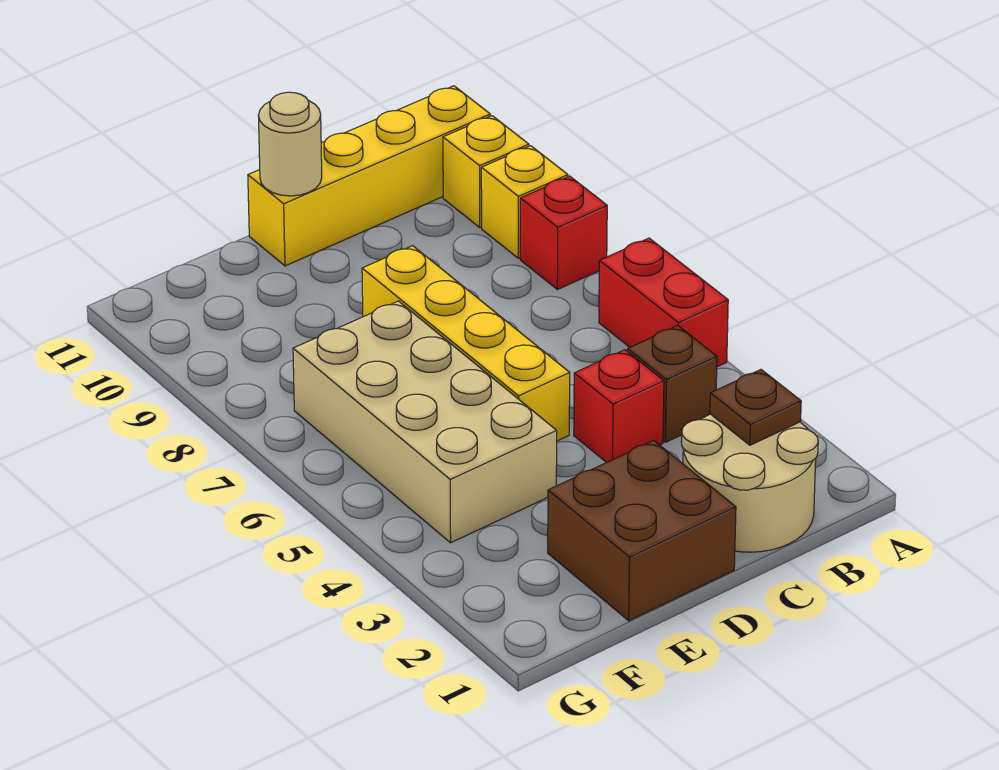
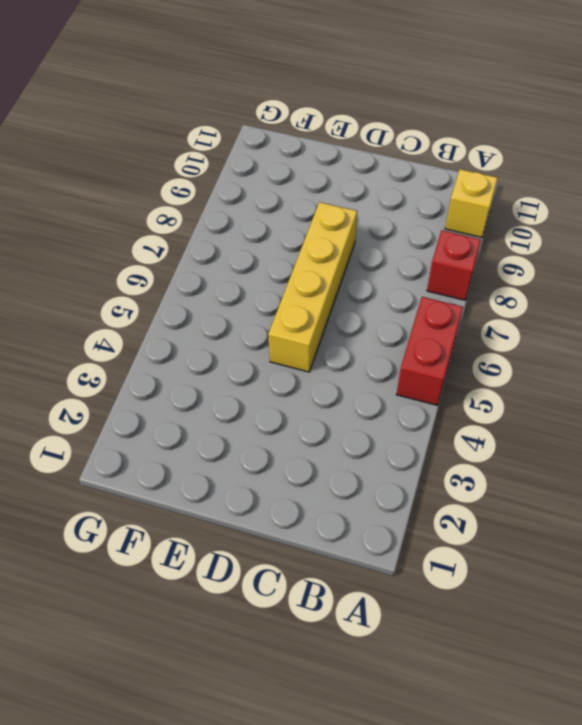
none -> yellow brick A9 level 1
none -> yellow brick A11:D11 level 1
none -> tan round brick B1:C2 level 1

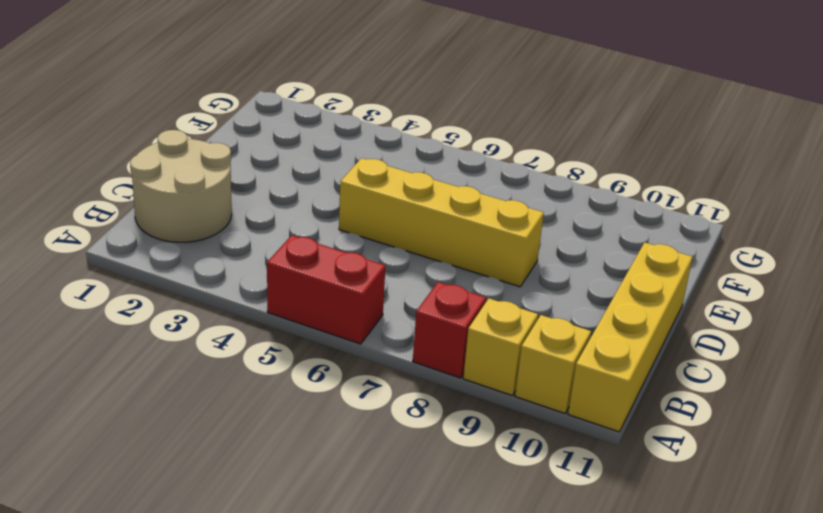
none -> brown brick B4 level 1
none -> red brick C4 level 1
none -> brown brick D1:E2 level 1

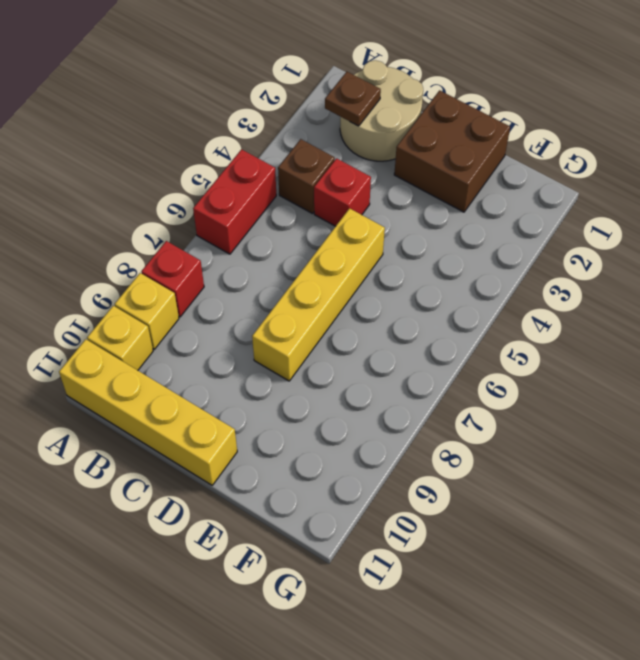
none -> tan brick E4:F7 level 1
none -> tan round brick D11 level 2

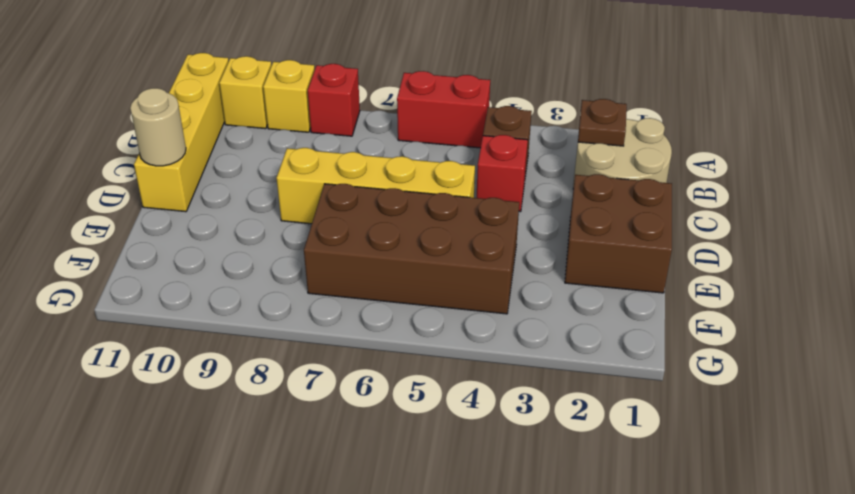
brown brick E4:F7 level 1 -> tan brick E4:F7 level 1

